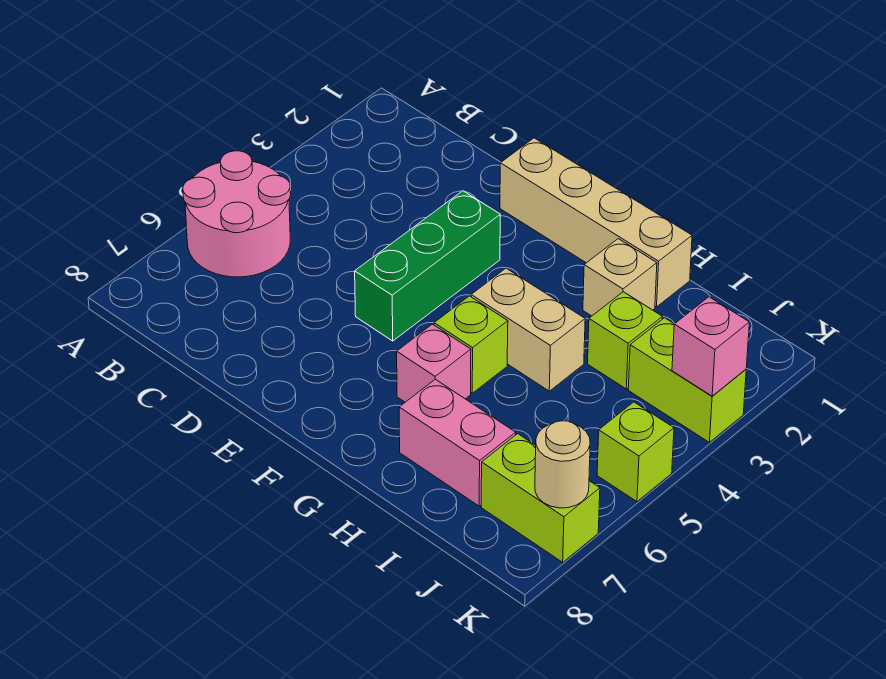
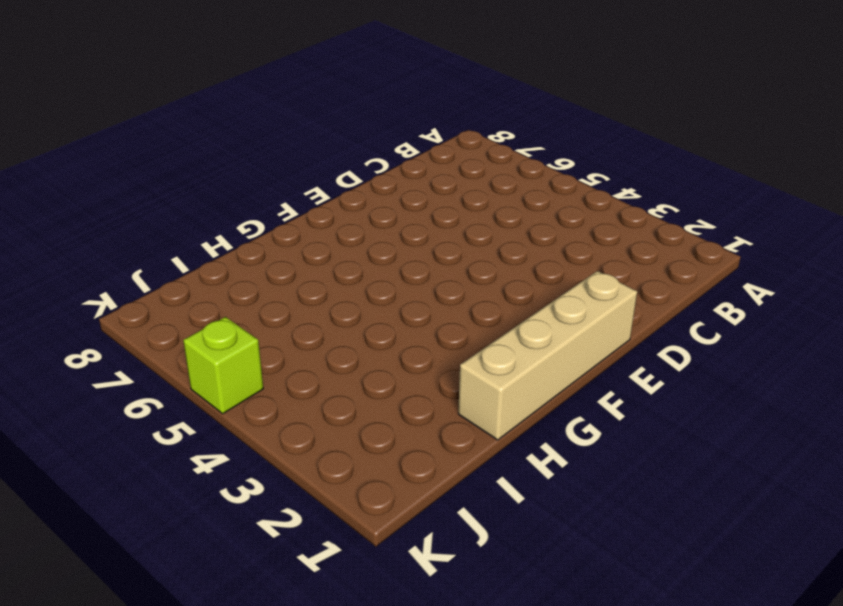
none -> pink round brick A5:B6 level 1
none -> green brick E3:E5 level 1
none -> tan brick G4:H4 level 1

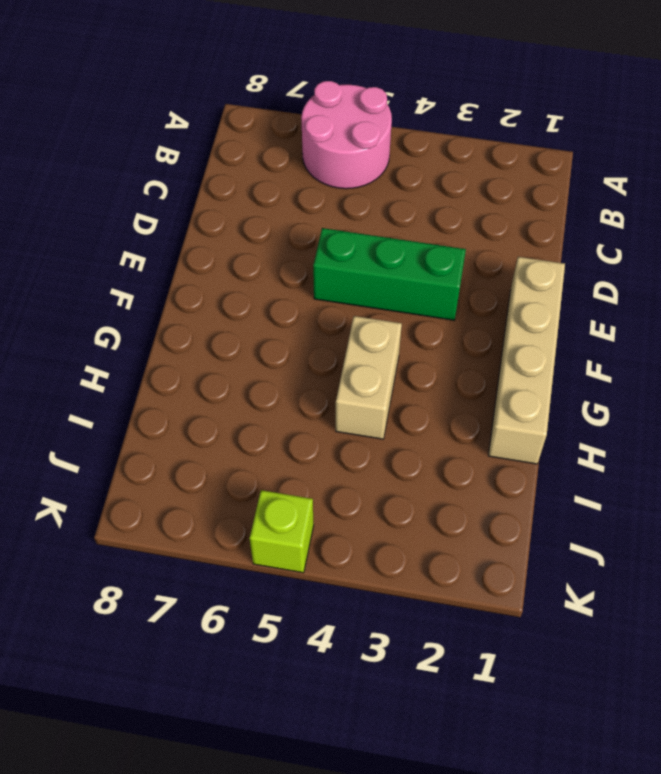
none -> lime brick G5 level 1
none -> pink brick G6 level 1
none -> tan brick H2 level 1

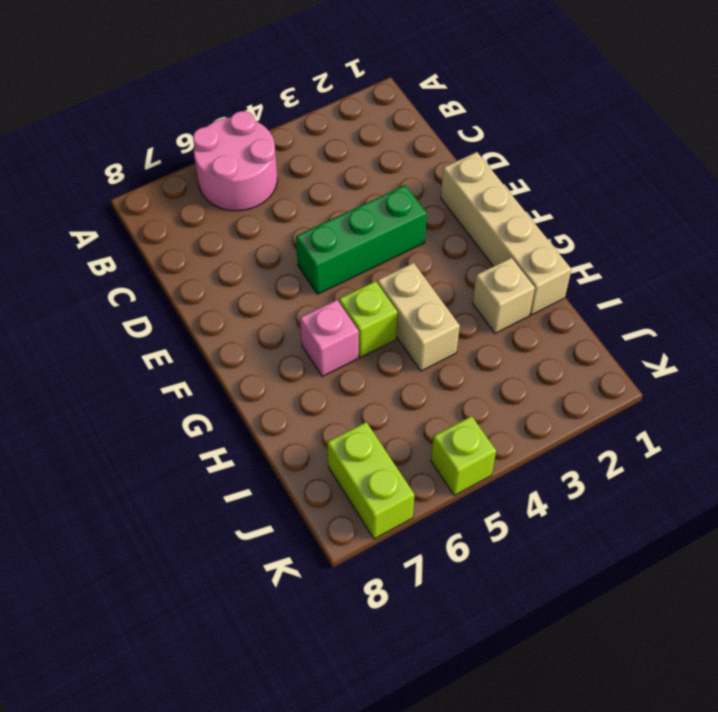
none -> pink brick H7:I7 level 1
none -> lime brick I3 level 1
none -> lime brick J3:K3 level 1

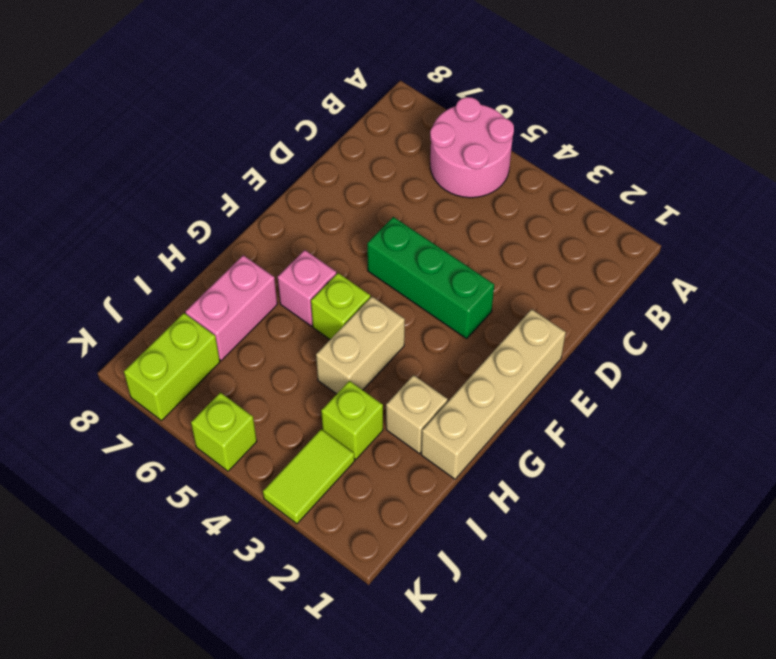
lime tile J3:K3 level 1 -> lime brick J3:K3 level 1
none -> pink brick K3 level 2
none -> tan round brick K7 level 2

